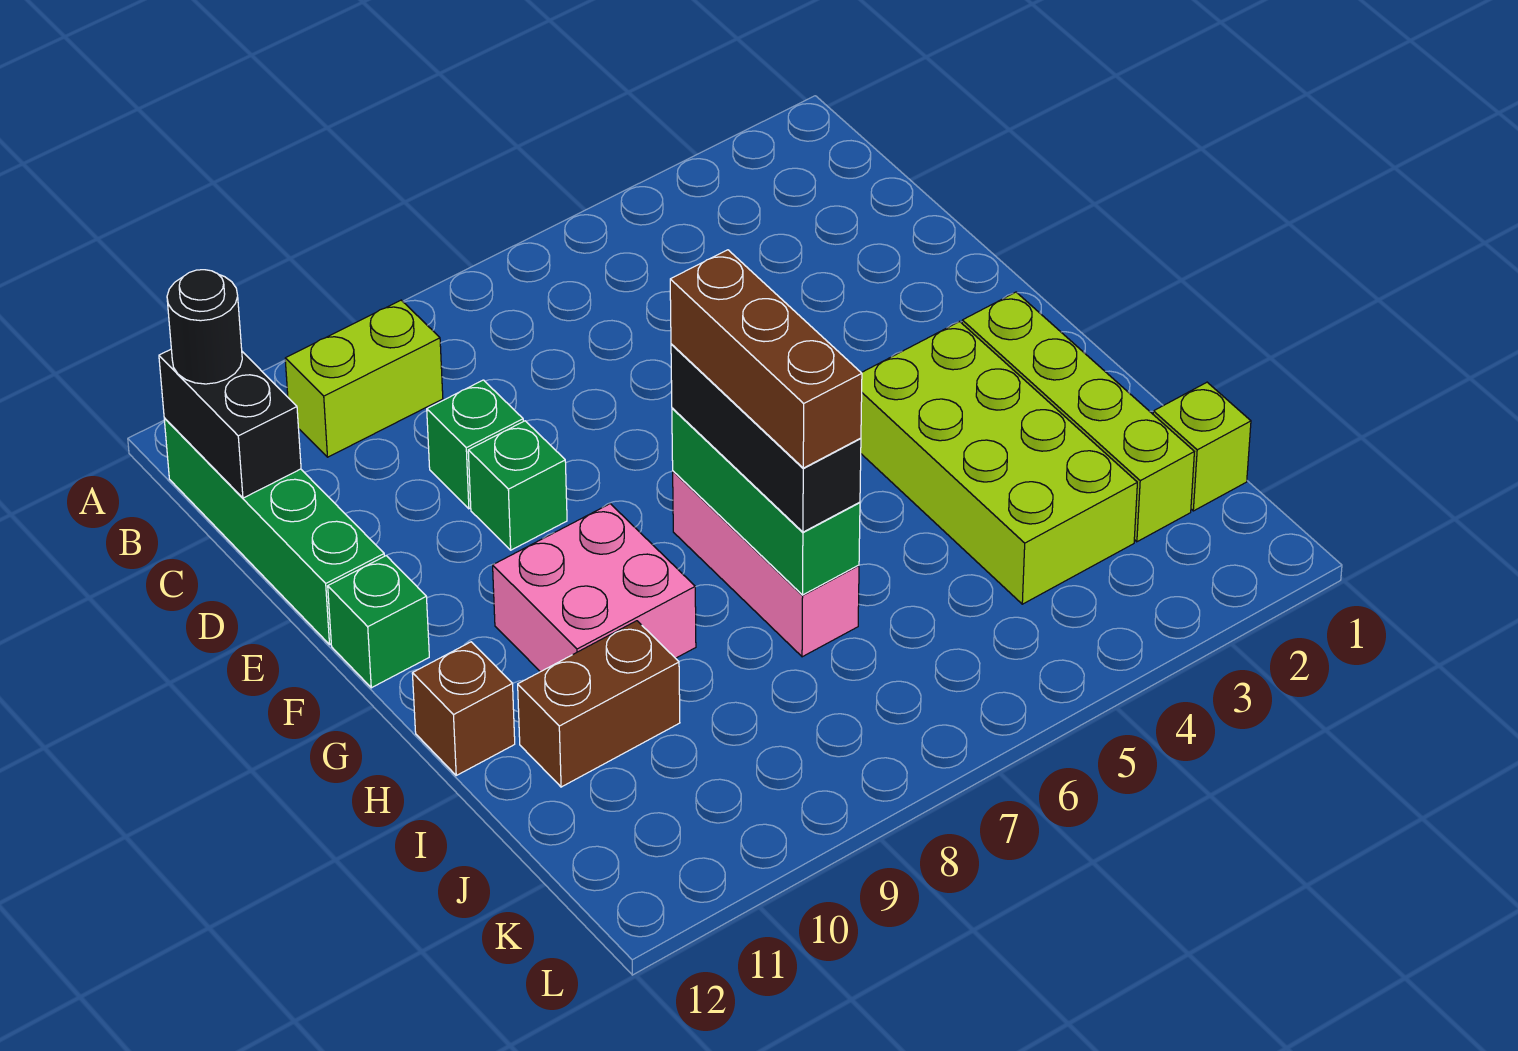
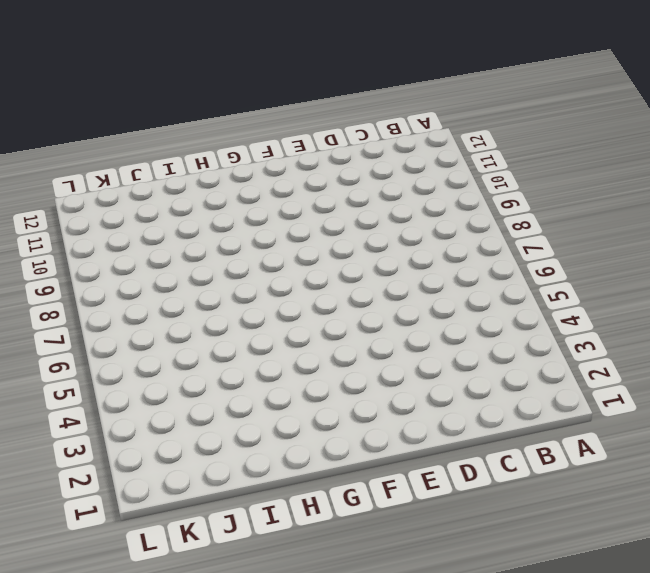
none -> lime brick B9:B10 level 1
none -> green brick B12:E12 level 1
none -> green brick D9 level 1

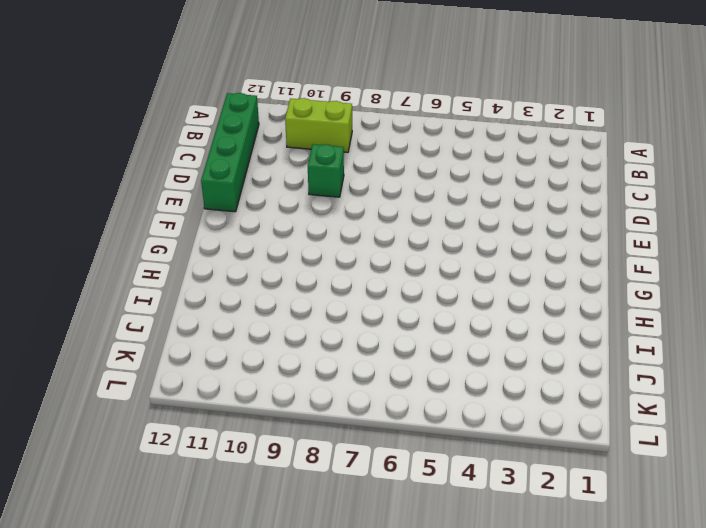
none -> green brick E9 level 1
none -> green brick F12 level 1
none -> lime brick G2:J2 level 1

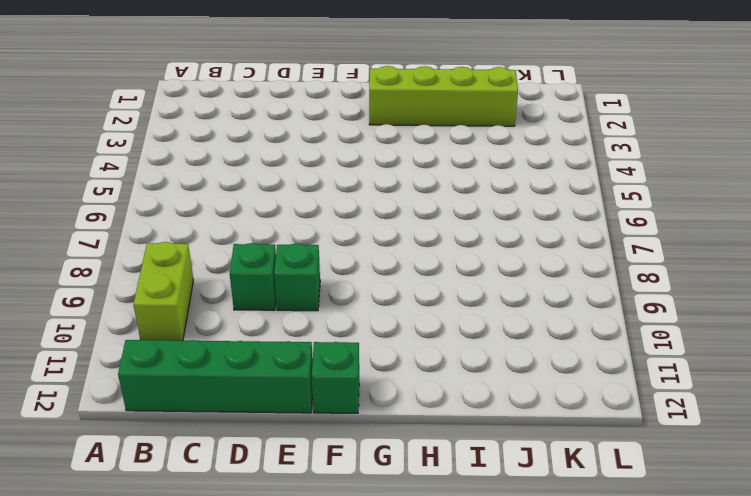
none -> lime brick G3:J4 level 1
none -> pink brick G7:I7 level 1
none -> pink brick G9:H10 level 1

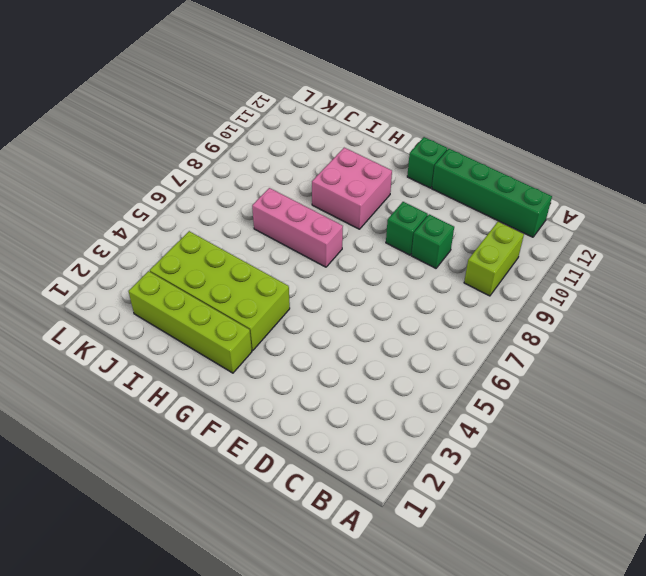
none -> brown brick H12 level 1
none -> brown brick I10:I11 level 1
none -> lime brick J1 level 1

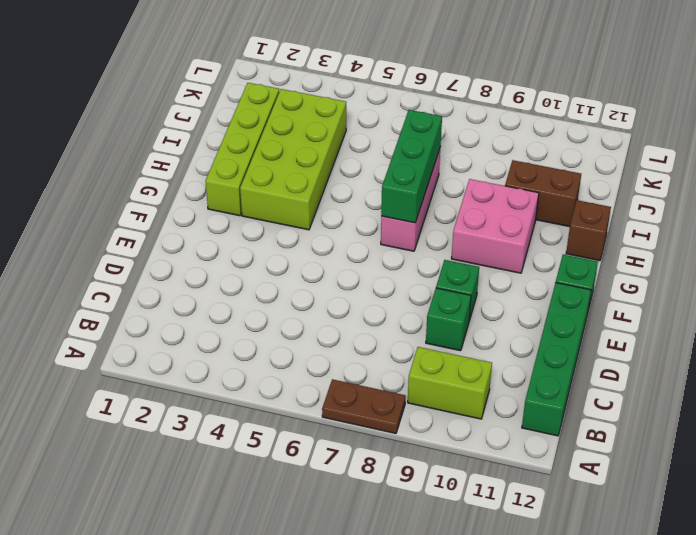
brown plate A7:A8 level 1 -> none
none -> lime brick J1 level 1
none -> black brick B12:C12 level 2
none -> black round brick B12 level 3

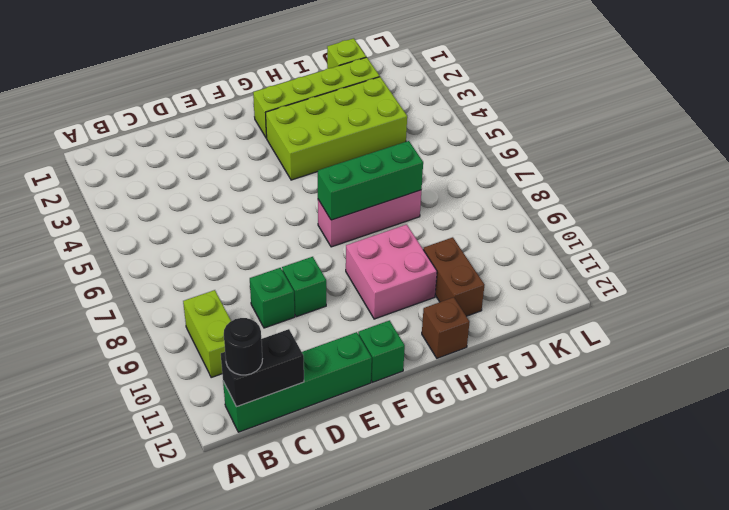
none -> black brick G7:I7 level 3
none -> brown brick G7:I7 level 4

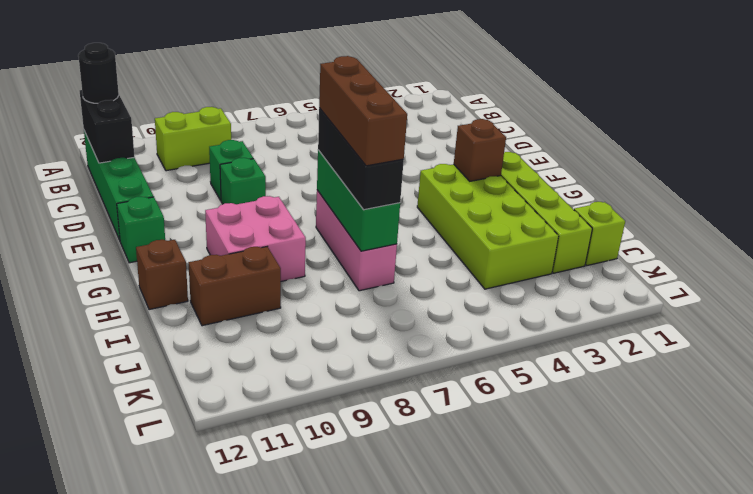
brown brick G3 level 2 -> none

